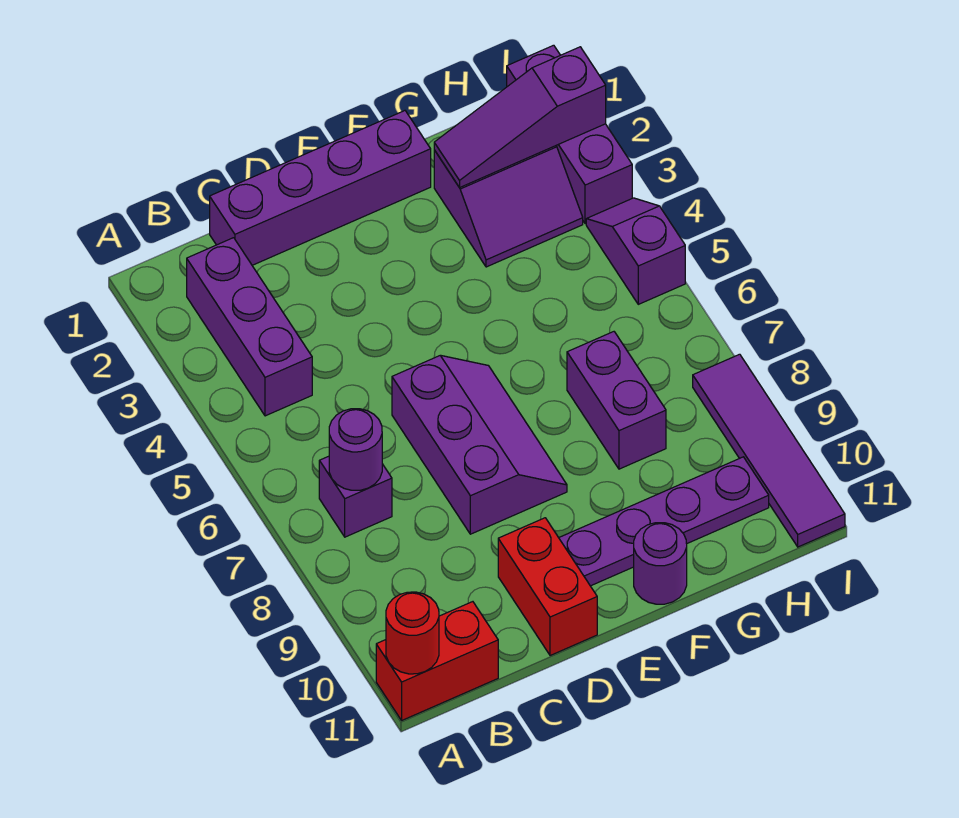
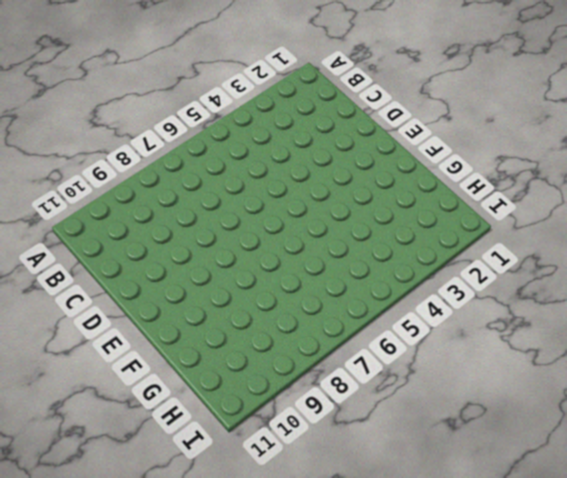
none -> red brick A11:B11 level 1
none -> purple brick B2:B4 level 1
none -> purple brick B7 level 1

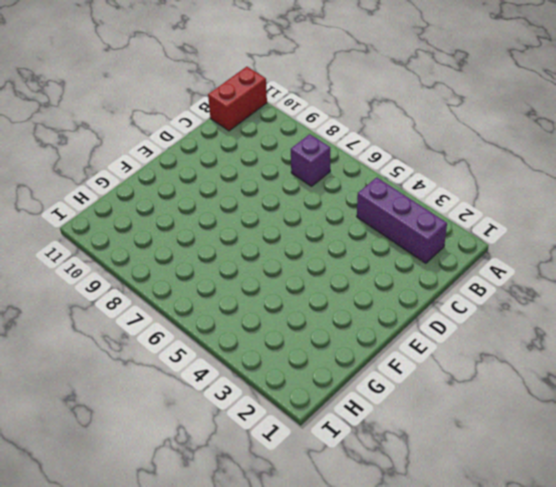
none -> purple brick C1:F1 level 1
none -> purple slope D6:E8 level 1 top D
none -> red brick D10:D11 level 1

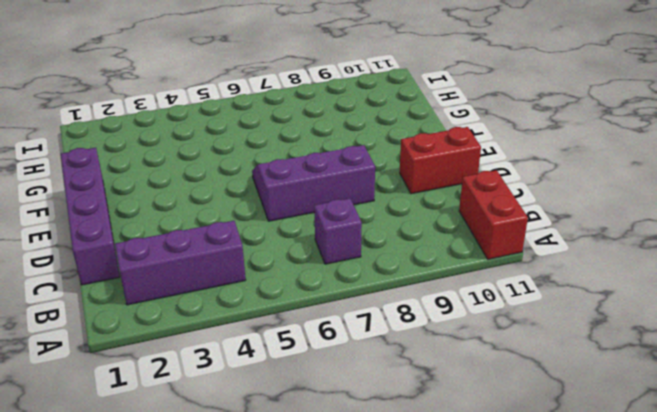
none -> purple plate E10:H10 level 1
none -> purple round brick F11 level 1
none -> purple slope G2:H3 level 1 top 2

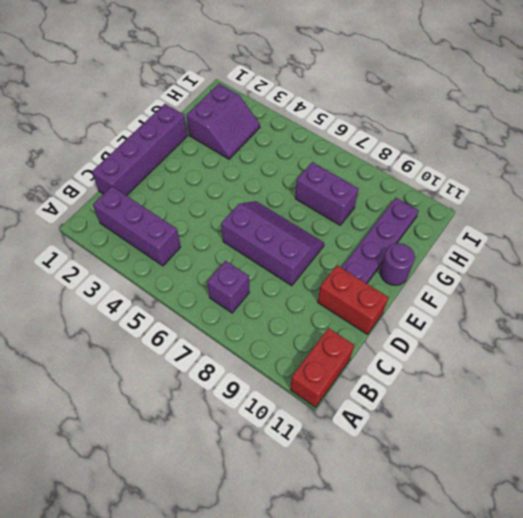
none -> purple brick I1:I3 level 1
none -> purple slope I4:I5 level 1 top 5
none -> purple tile I8:I11 level 1

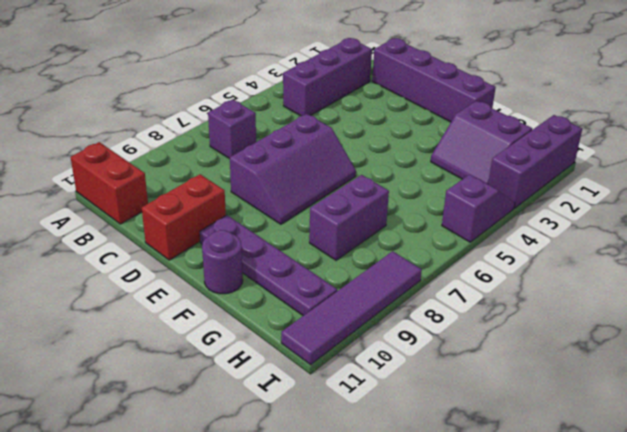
none -> red round brick A11 level 2
none -> purple round brick B7 level 2
none -> purple slope G2:I2 level 2 top I

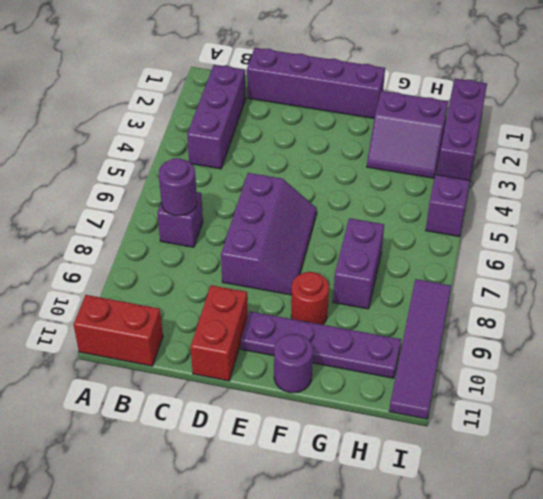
red round brick F9 level 1 -> red round brick A11 level 2
none -> purple slope G2:I2 level 2 top I

